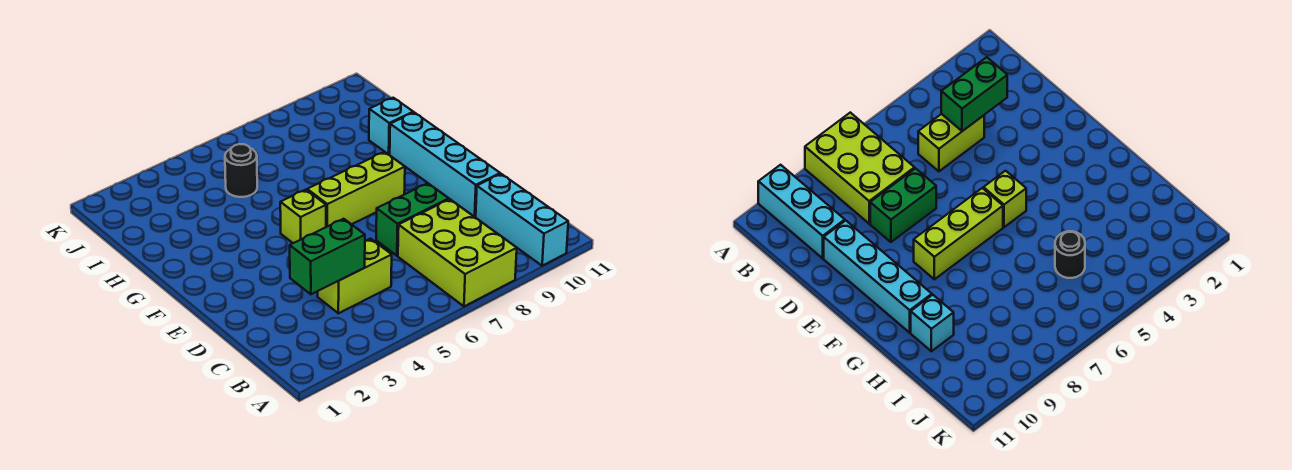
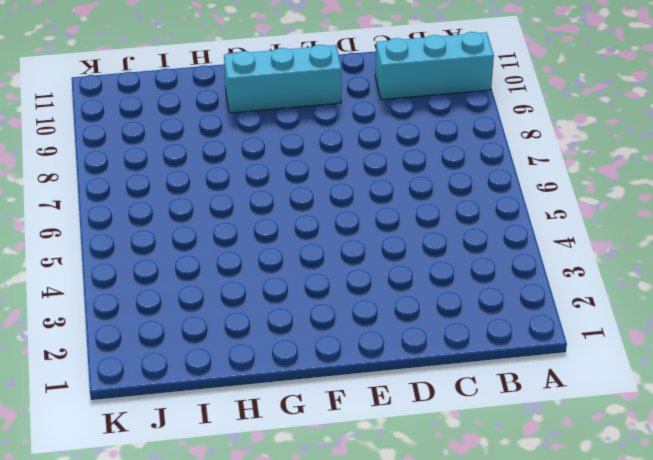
cyan brick E10:G10 level 1 -> cyan brick D10:G10 level 1
none -> lime brick A7:C8 level 1
none -> lime brick C4:C5 level 1

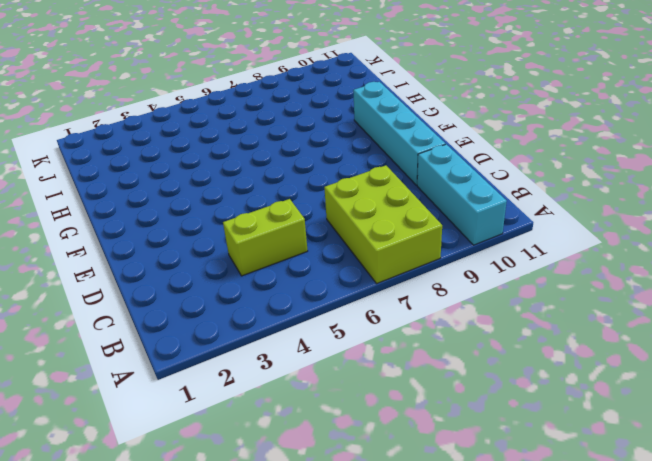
none -> green brick D7:D8 level 1
none -> lime brick F5 level 1

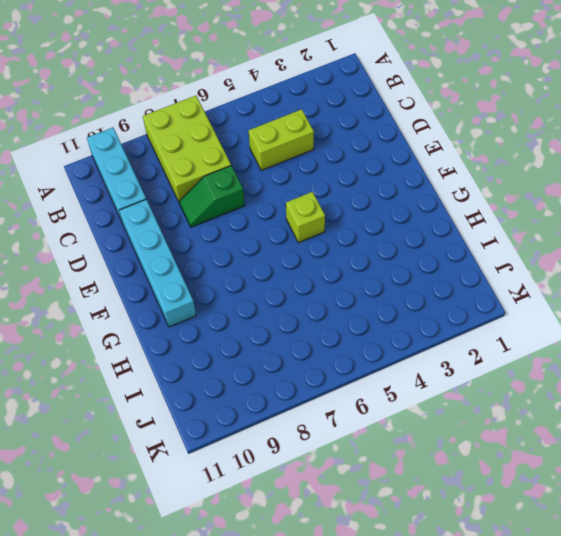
green slope D7:D8 level 1 top 7 -> green brick D7:D8 level 1
none -> lime brick F6:F8 level 1
none -> cyan brick H10 level 1

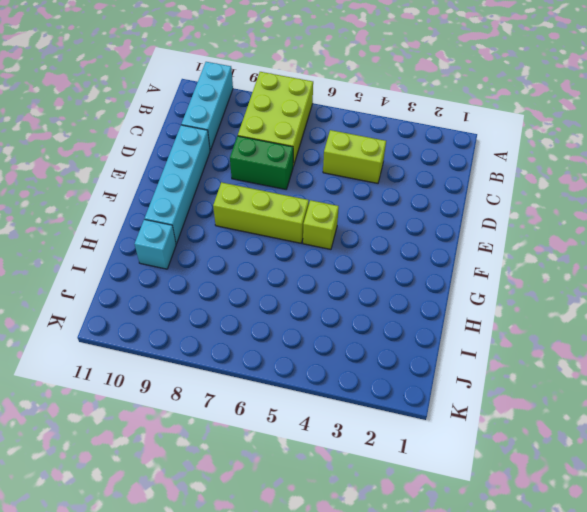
none -> black round brick I5 level 1
none -> green brick C3:C4 level 2

